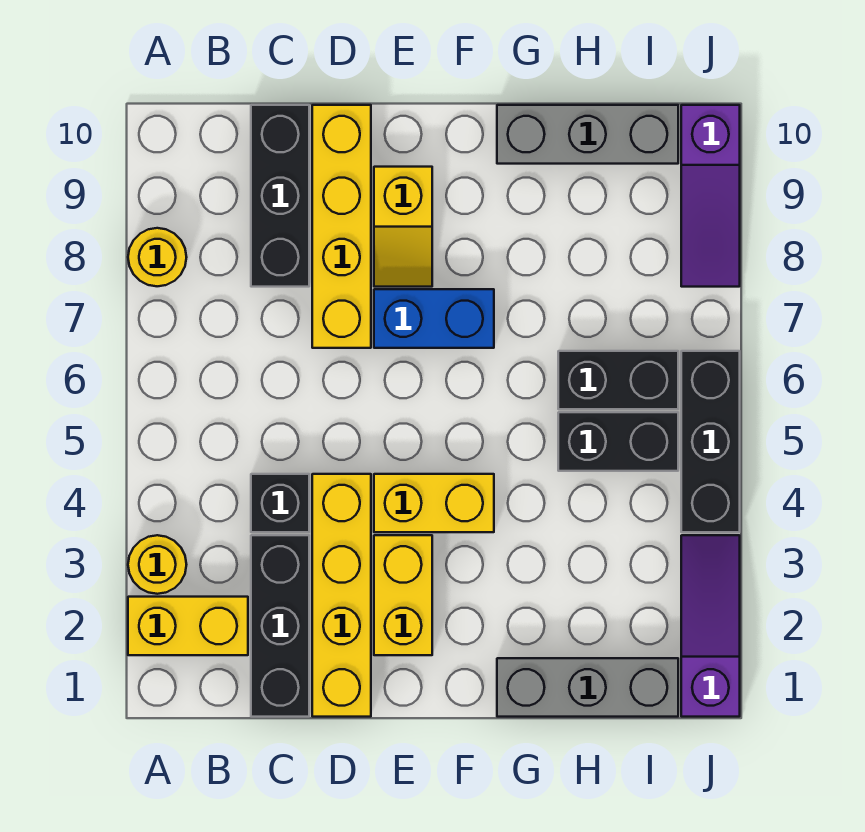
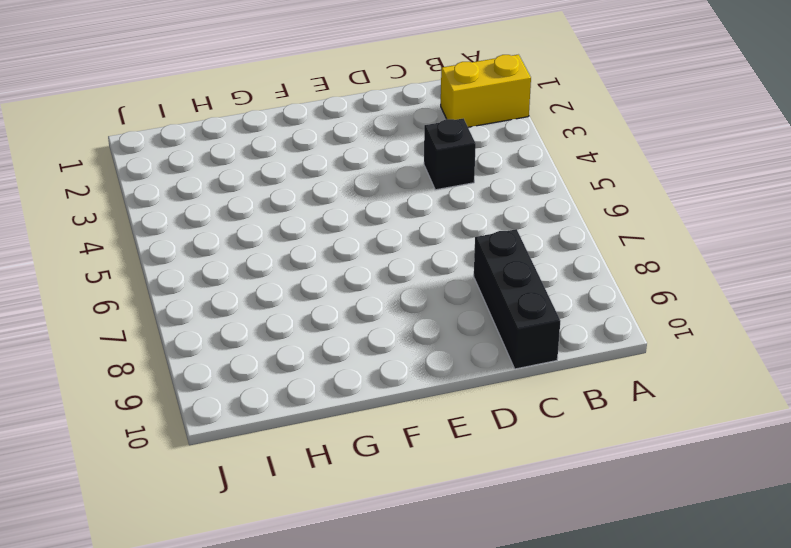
none -> yellow round brick A3 level 1
none -> yellow round brick A8 level 1
none -> black brick C1:C3 level 1

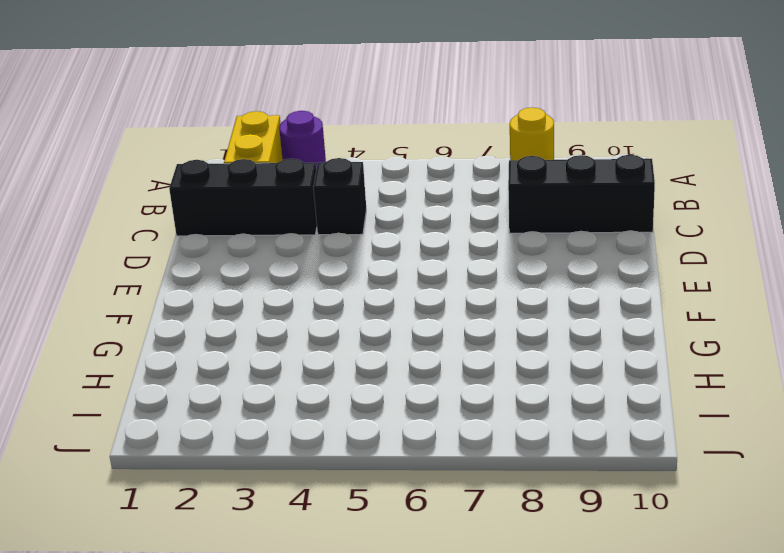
purple round brick A3 level 1 -> yellow round brick A3 level 1
none -> yellow brick D1:D4 level 1
none -> yellow brick D7:D10 level 1
none -> yellow brick E2:E3 level 1

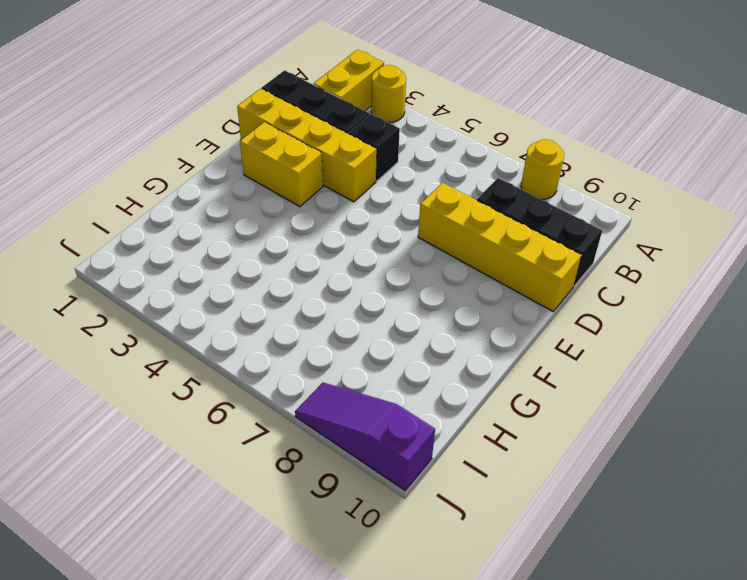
none -> yellow brick E4:F4 level 1
none -> blue brick E7:F7 level 1
none -> yellow slope E8:E9 level 1 top 9

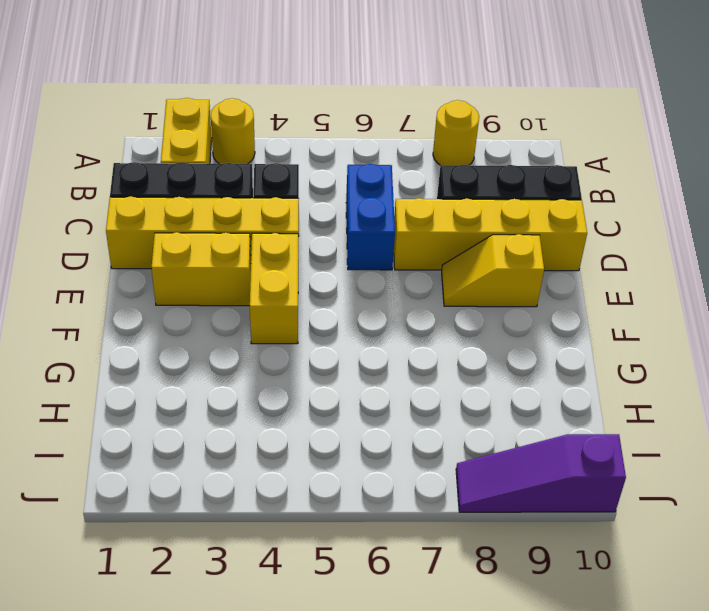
blue brick C6:D6 level 1 -> blue brick E7:F7 level 1
none -> grey brick G1:I1 level 1
none -> grey brick G10:I10 level 1
none -> black brick H5:I5 level 1

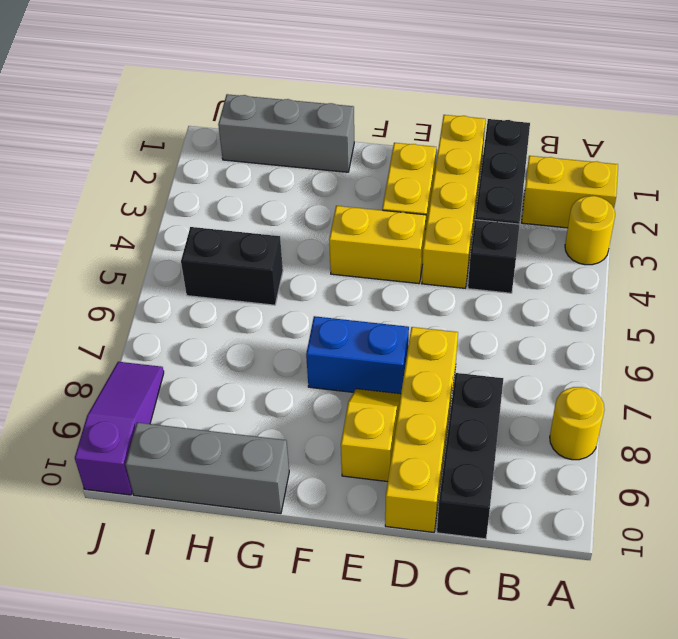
none -> black brick H6:I6 level 1
none -> purple slope J1:J3 level 1 top 1
none -> black brick J4:J6 level 1

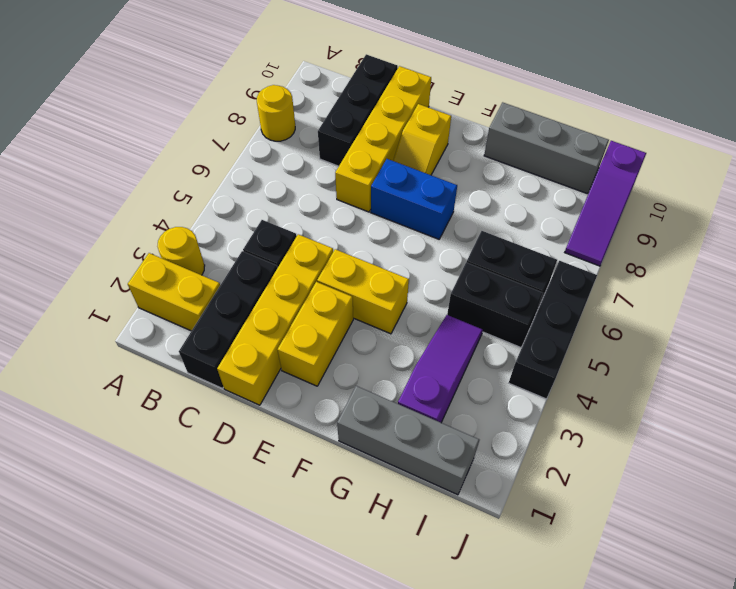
purple slope H2:H4 level 1 top 2 -> purple slope J1:J3 level 1 top 1

